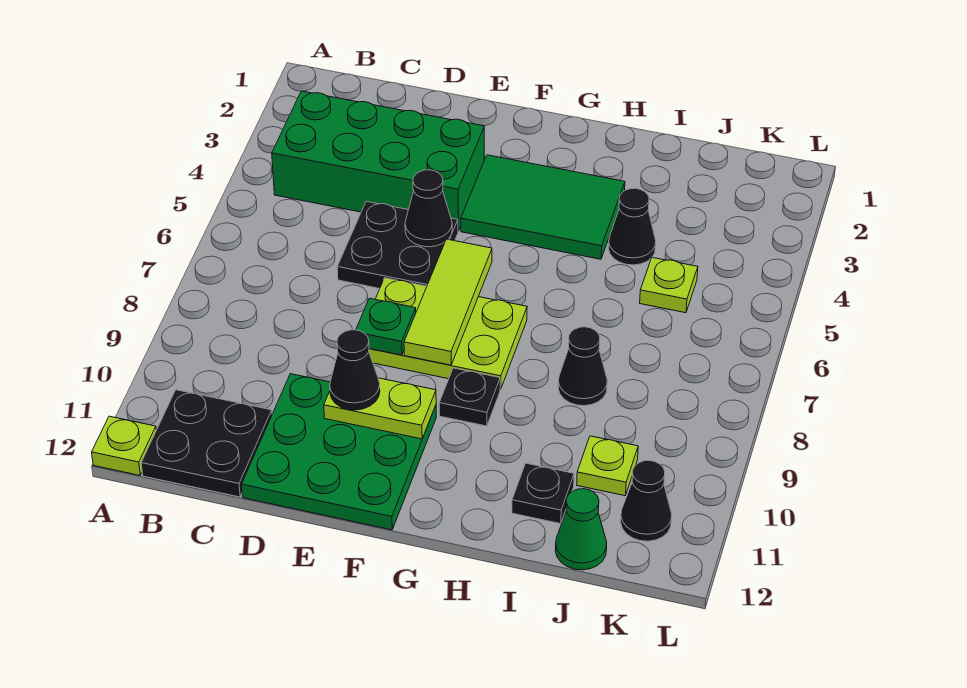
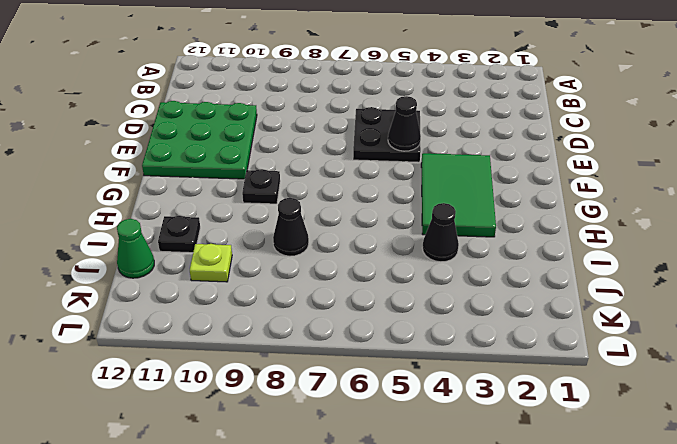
none -> lime plate A12 level 1
none -> green brick B3:E4 level 1
none -> black plate B11:C12 level 1

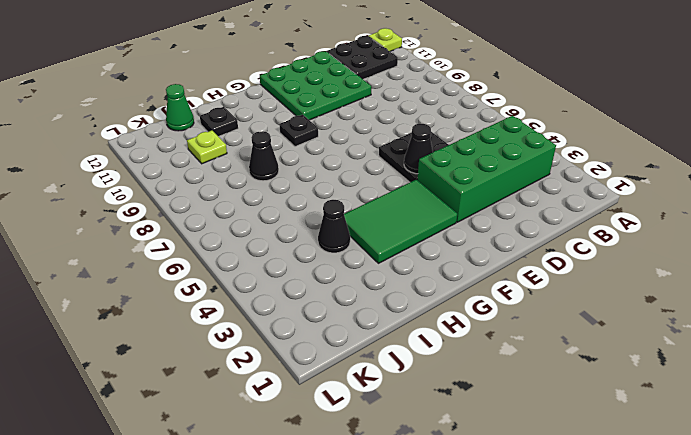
none -> lime plate E7:G8 level 1
none -> lime plate J5 level 1
none -> black cone K11 level 1

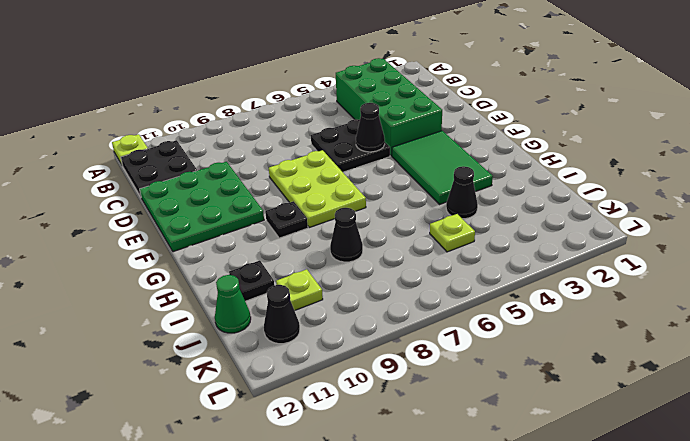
none -> green plate E8 level 2
none -> lime plate E10:F10 level 2
none -> lime tile F6:F8 level 2

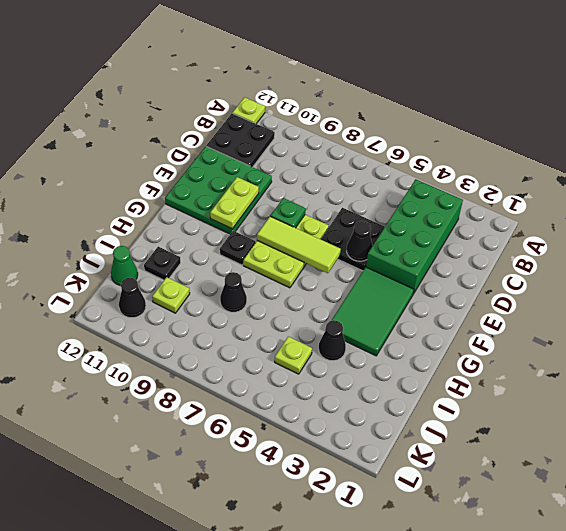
none -> black cone E10 level 3

